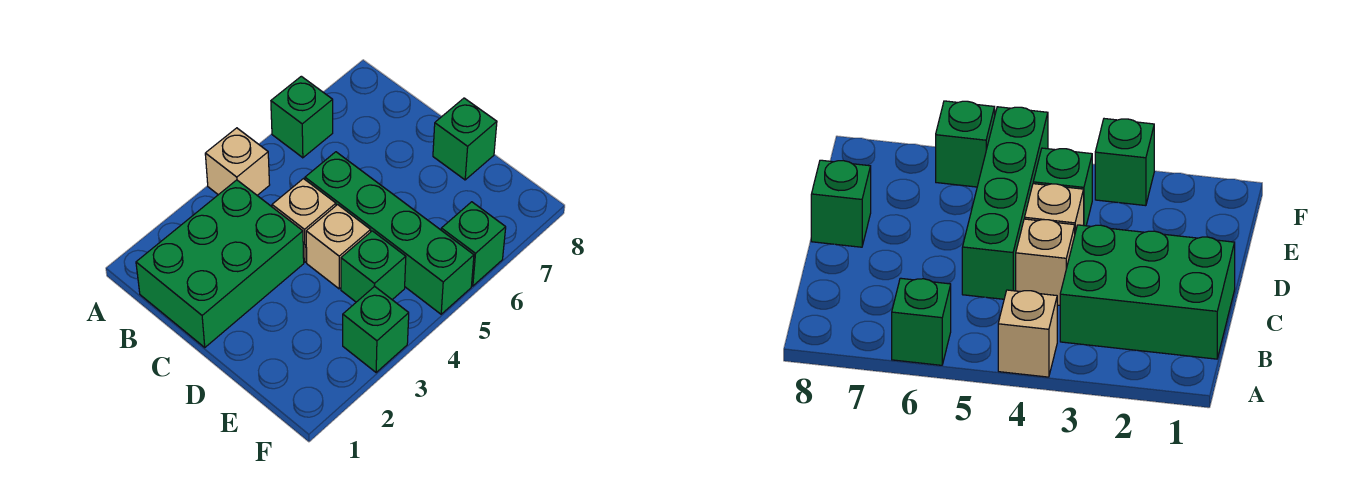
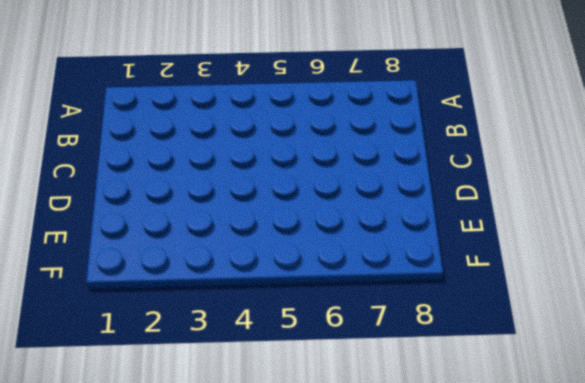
none -> tan brick A4 level 1
none -> green brick A6 level 1

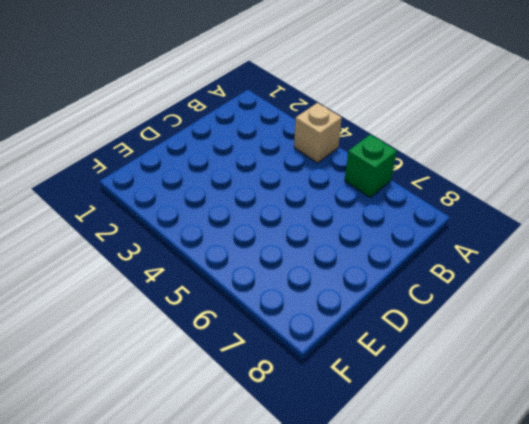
none -> green brick B1:C3 level 1
none -> tan brick C4 level 1

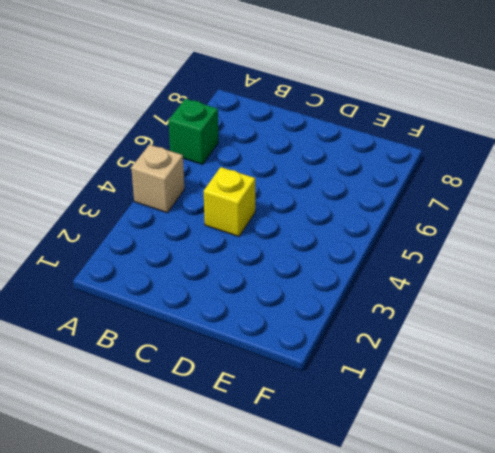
yellow brick C4 level 1 -> tan brick C4 level 1
none -> green brick B1:C3 level 1
none -> green brick C5:F5 level 1

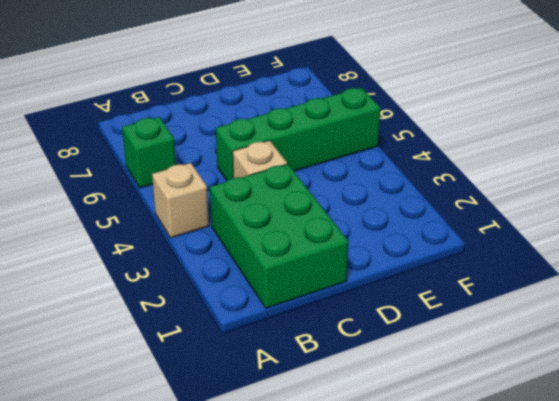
none -> tan brick D4 level 1
none -> green brick D8 level 1

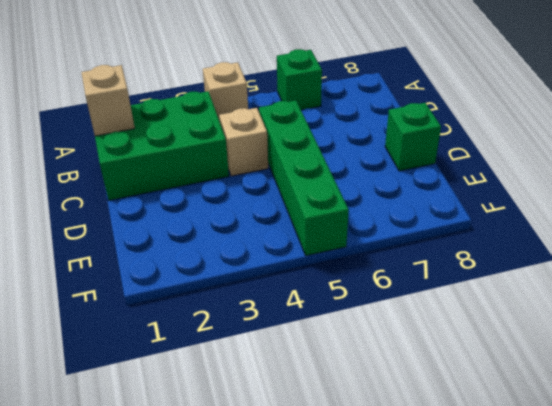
tan brick B1 level 2 -> tan brick D4 level 1
none -> green brick E4 level 1
none -> green brick F3 level 1

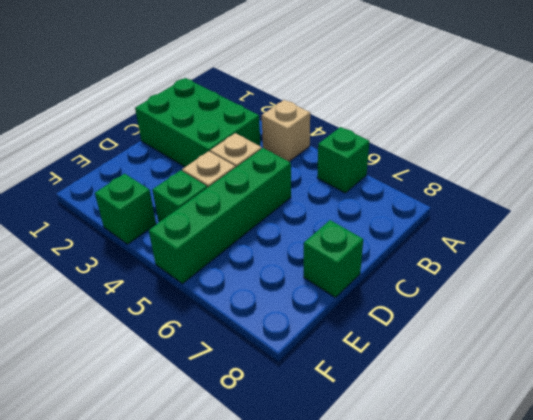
none -> green brick F6 level 1

